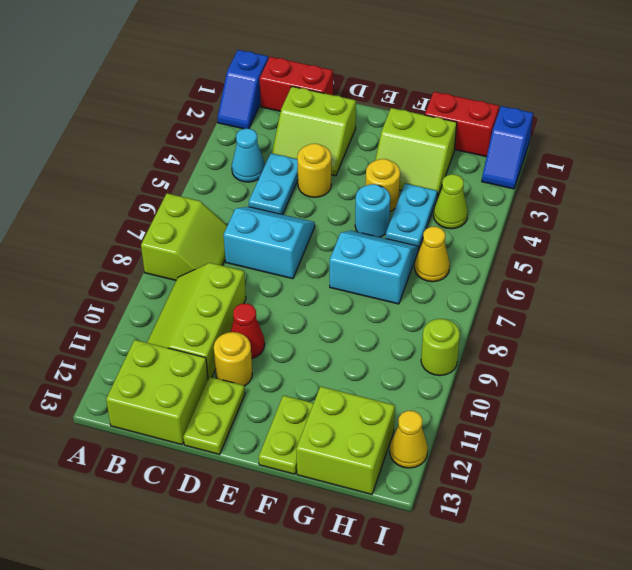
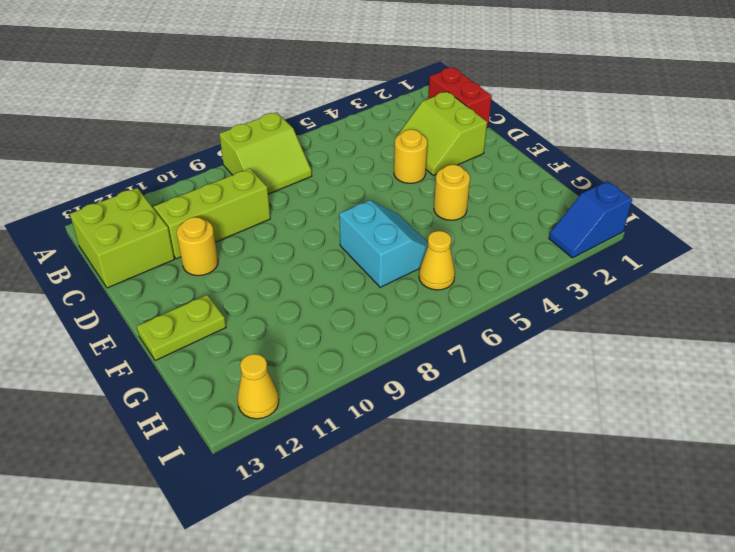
none -> blue slope A1:A2 level 1 top 1
none -> cyan cone B4 level 1
none -> cyan plate C4:C5 level 1

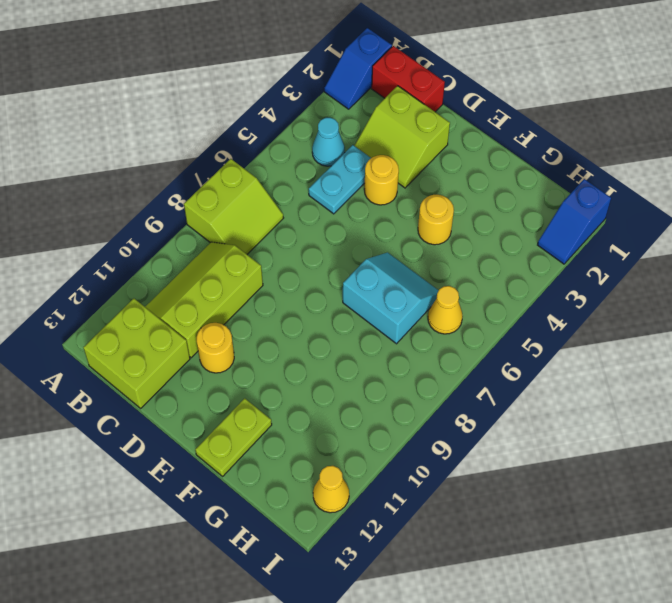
none -> cyan slope C6:D7 level 1 top 7
none -> red cone D10 level 1
none -> lime plate D12:D13 level 1

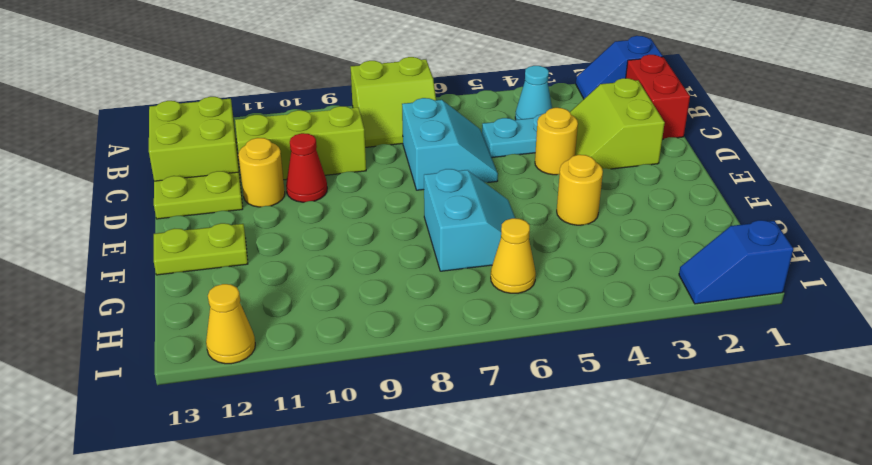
none -> lime slope F2:G3 level 1 top 2
none -> cyan round brick F5 level 1
none -> red brick G1:H1 level 1

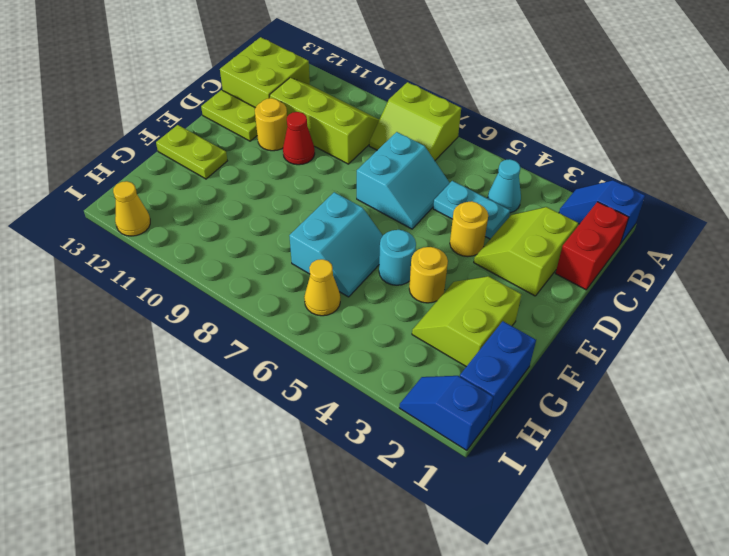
blue brick G1:H1 level 1 -> red brick G1:H1 level 1
none -> cyan plate G4:G5 level 1
none -> lime brick G12:H13 level 1
none -> lime cone H4 level 1

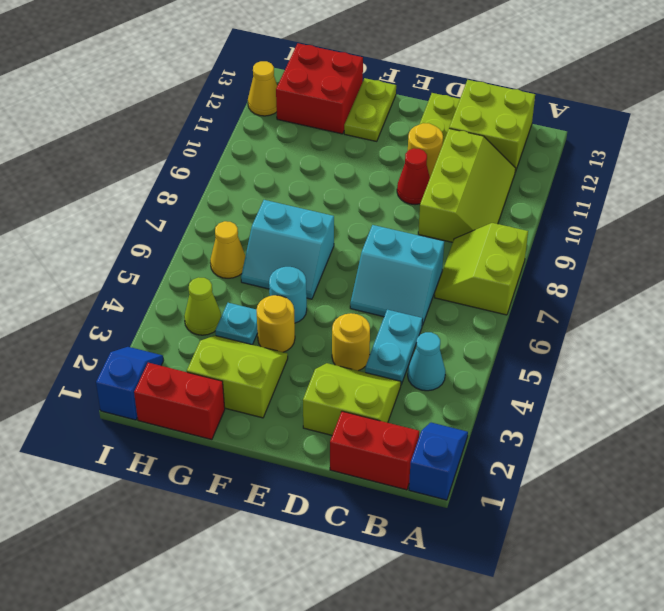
cyan plate G4 level 1 -> cyan plate G4:G5 level 1
red brick G12:H13 level 1 -> lime brick G12:H13 level 1
none -> lime round brick I9 level 1

